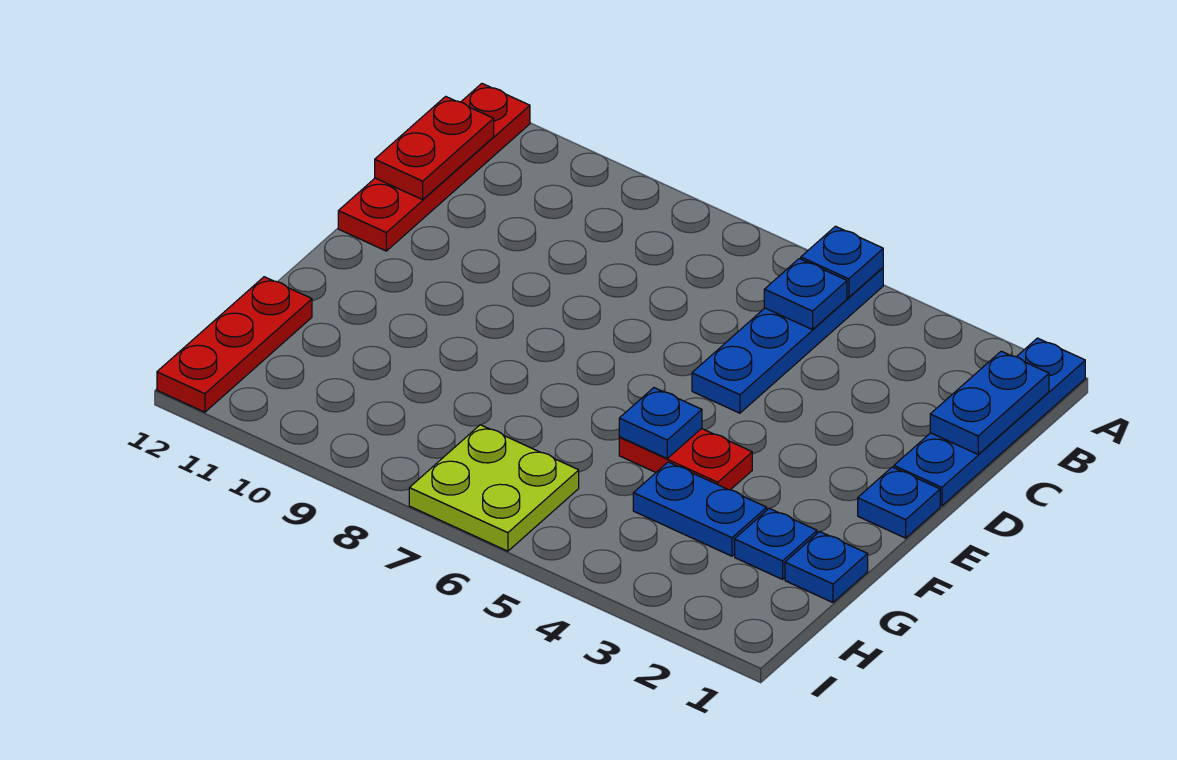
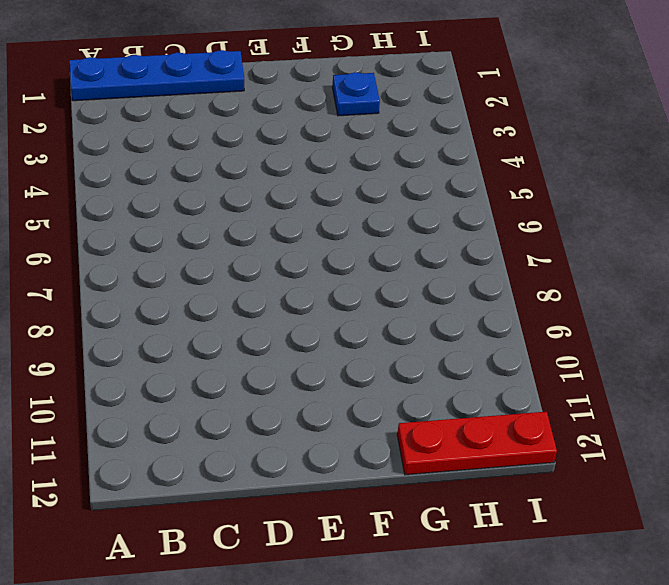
none -> blue plate A5:D5 level 1
none -> red plate A12:D12 level 1
none -> blue plate E1 level 1

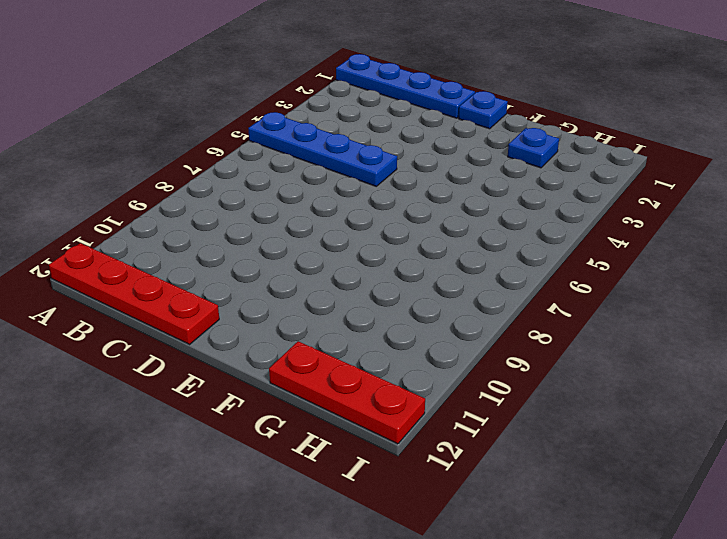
none -> red plate F4:F5 level 1
none -> blue plate G1 level 1
none -> blue plate G3:G4 level 1

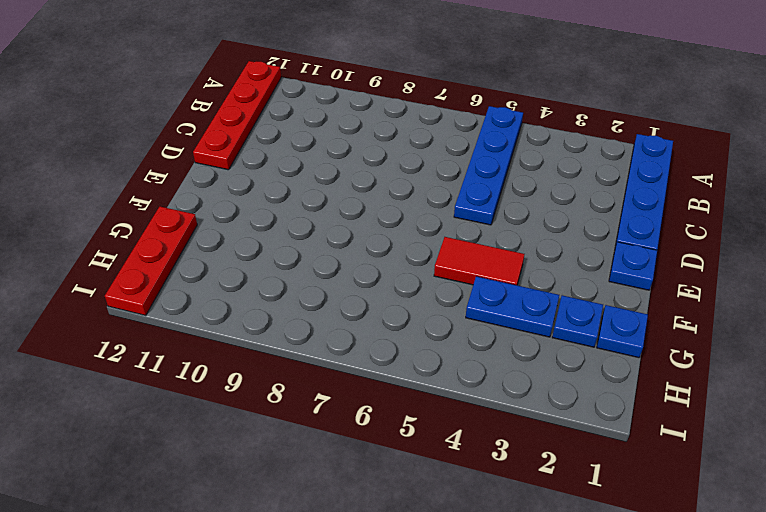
red tile F4:F5 level 1 -> red plate F4:F5 level 1
none -> lime plate H6:I7 level 1
none -> blue plate A5 level 2
none -> blue plate B1:C1 level 2

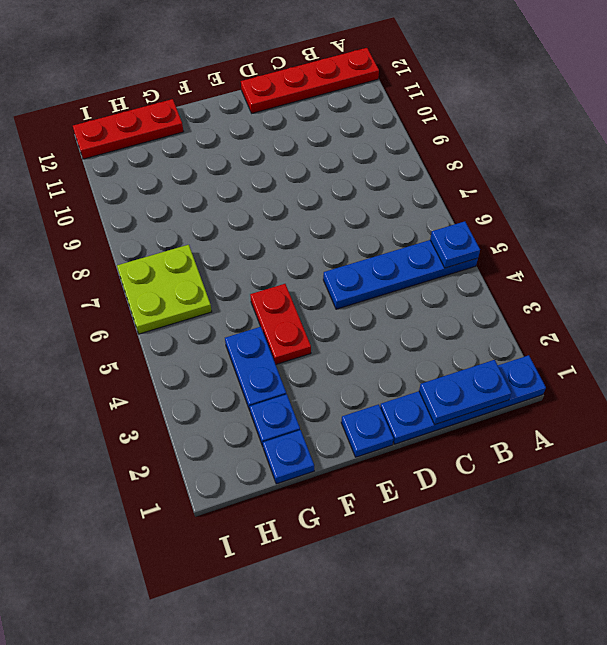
none -> blue plate B5 level 2
none -> red plate B12:C12 level 2
none -> blue plate F5 level 2

